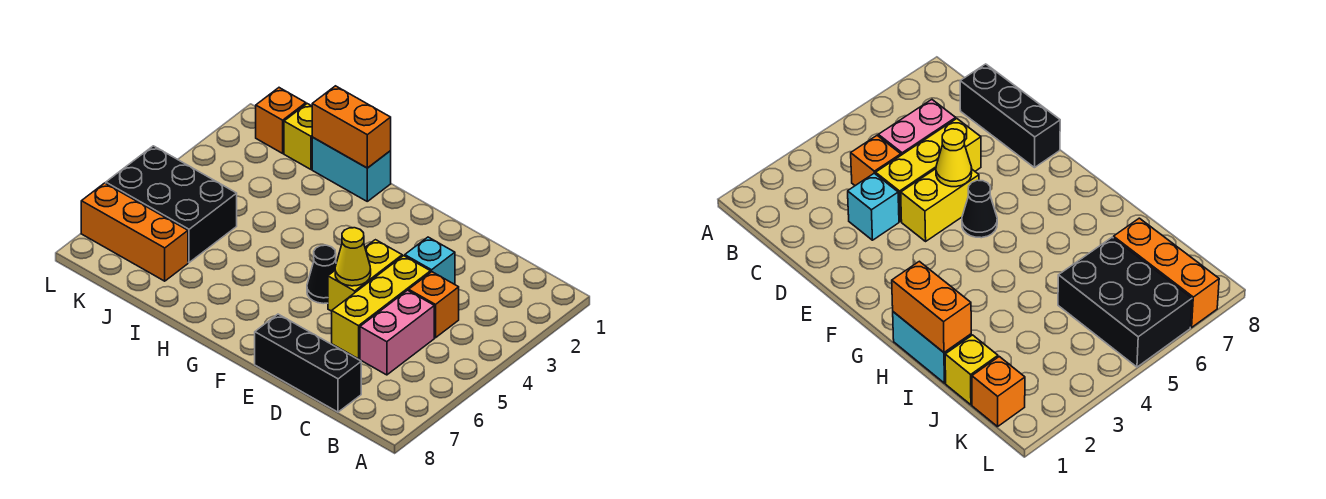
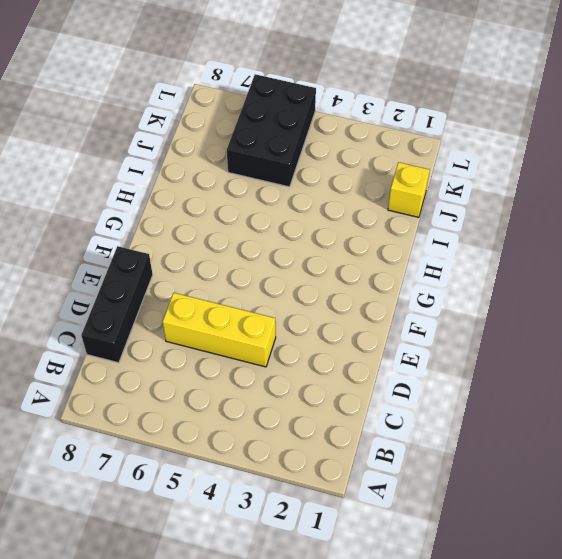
none -> orange brick C4 level 1
none -> pink brick C5:C6 level 1
none -> cyan brick D3 level 1

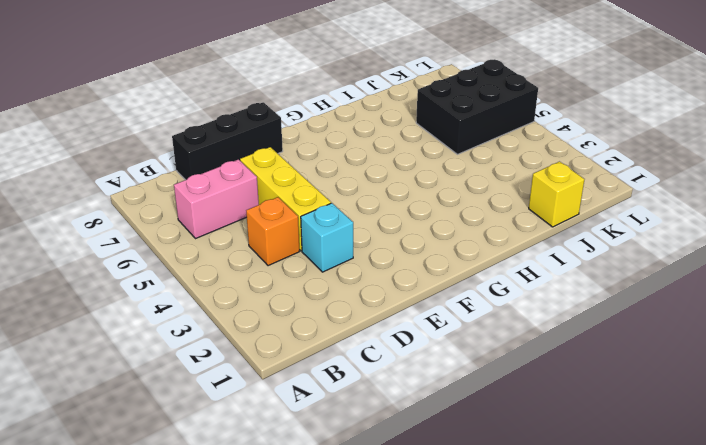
pink brick B6:C6 level 1 -> pink brick C5:C6 level 1
none -> yellow brick E4:E5 level 1
none -> black cone F5 level 1
none -> cyan brick H1:I1 level 1

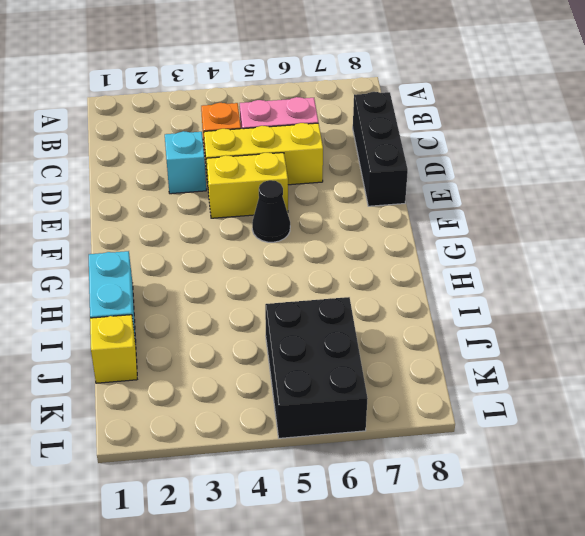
none -> orange brick J7:L7 level 1
none -> orange brick K1 level 1
none -> yellow cone E5 level 2

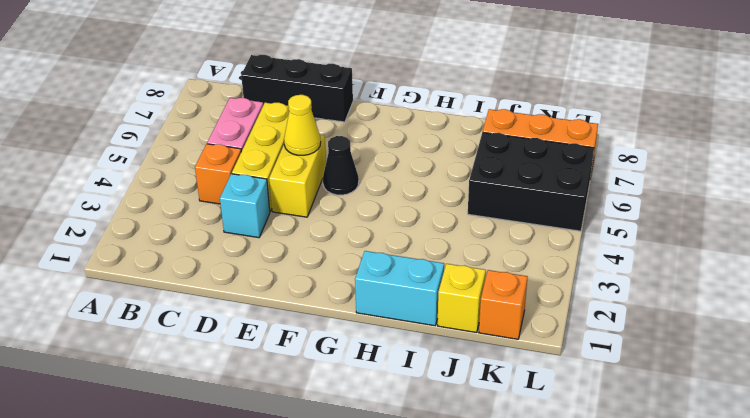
none -> orange brick H1:I1 level 2

